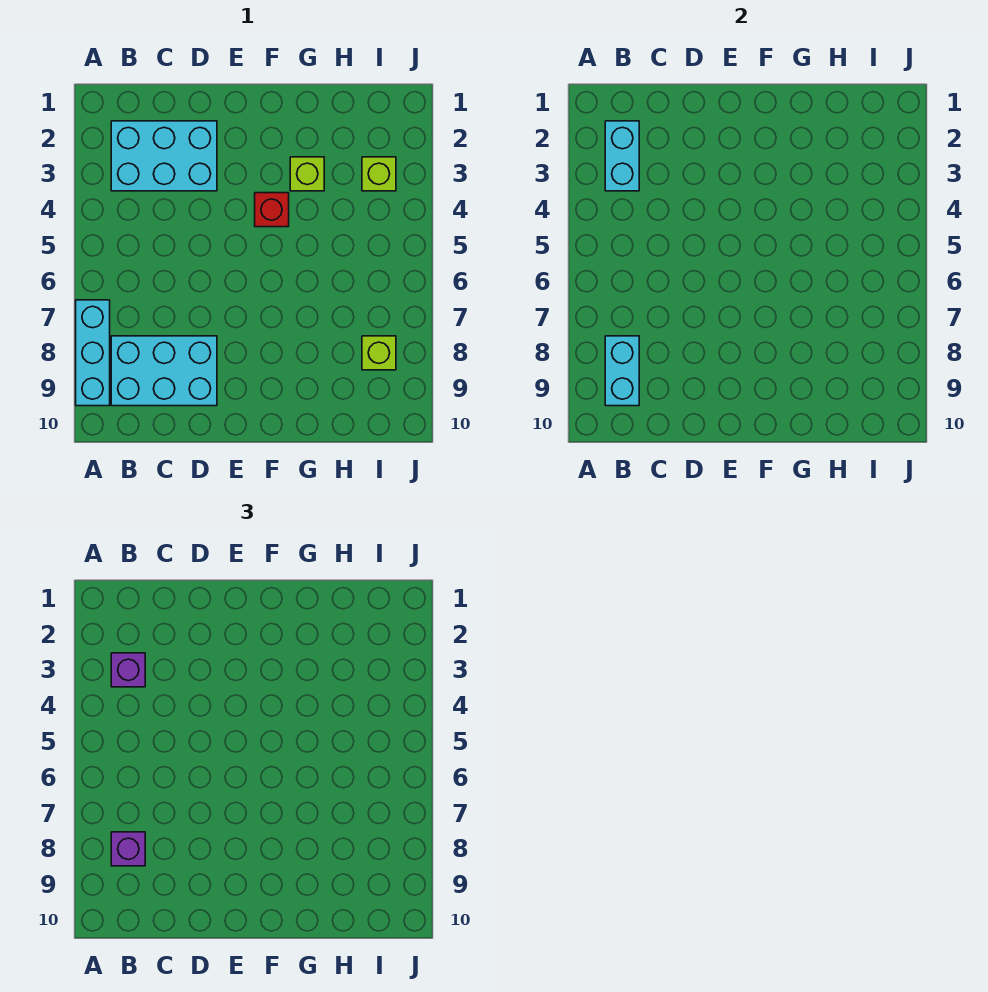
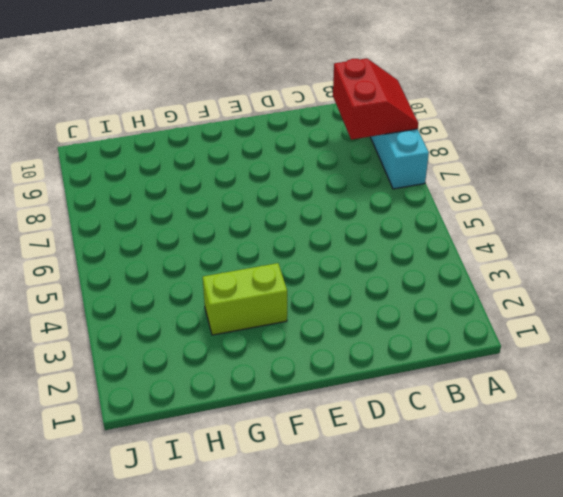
red slope A8:B9 level 2 top B -> cyan brick B8:B9 level 2
lime brick F3:G3 level 1 -> lime brick G3 level 1
none -> cyan brick B2:D3 level 1
none -> cyan brick B8:D9 level 1

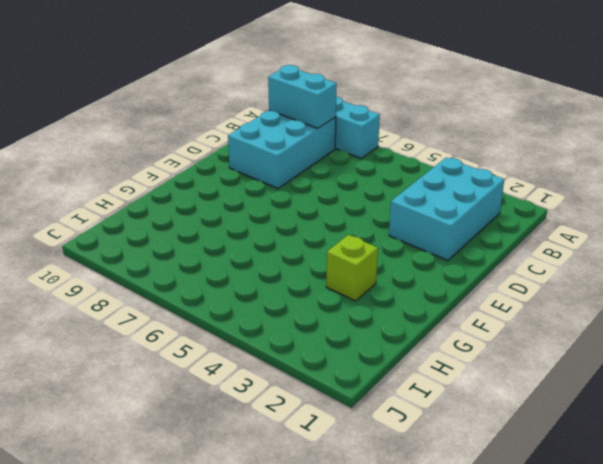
none -> red brick F4 level 1
none -> lime brick I3 level 1

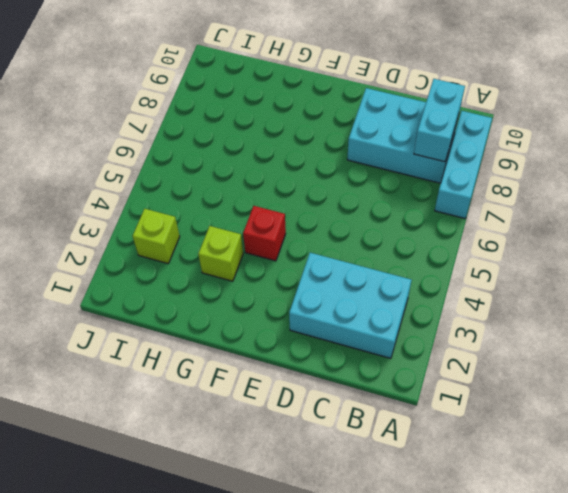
none -> lime brick I8 level 1
none -> cyan brick B2:B3 level 2

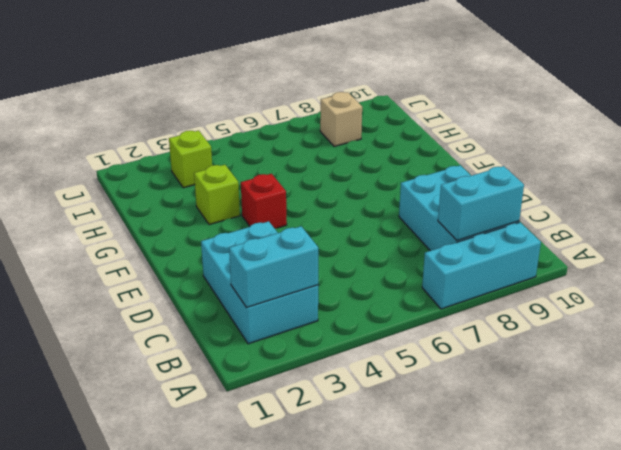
tan brick I8 level 1 -> lime brick I8 level 1
none -> purple brick B3 level 3
none -> purple brick B8 level 3

